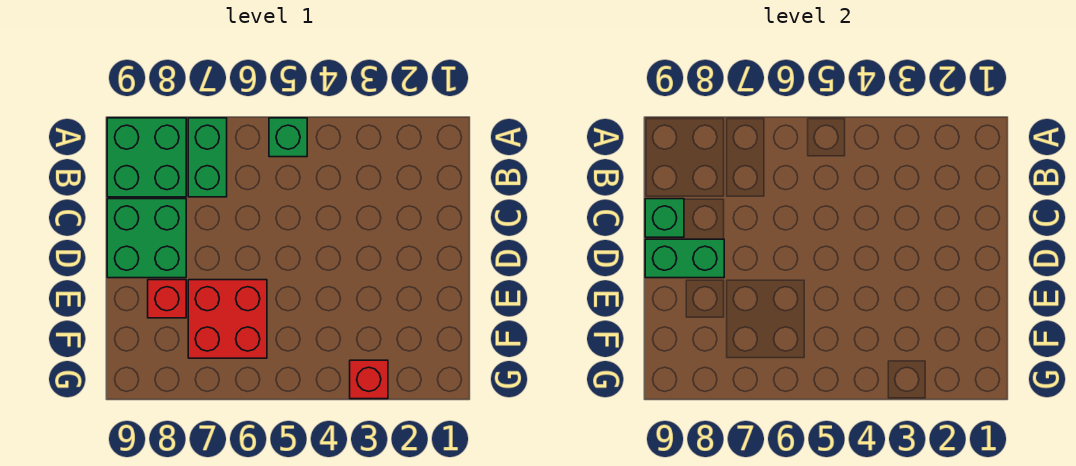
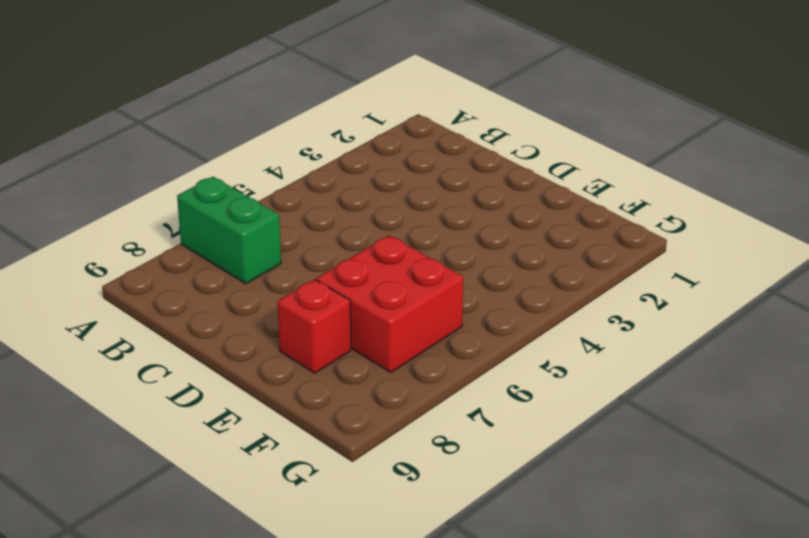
none -> green brick A5 level 1
none -> green brick A8:B9 level 1

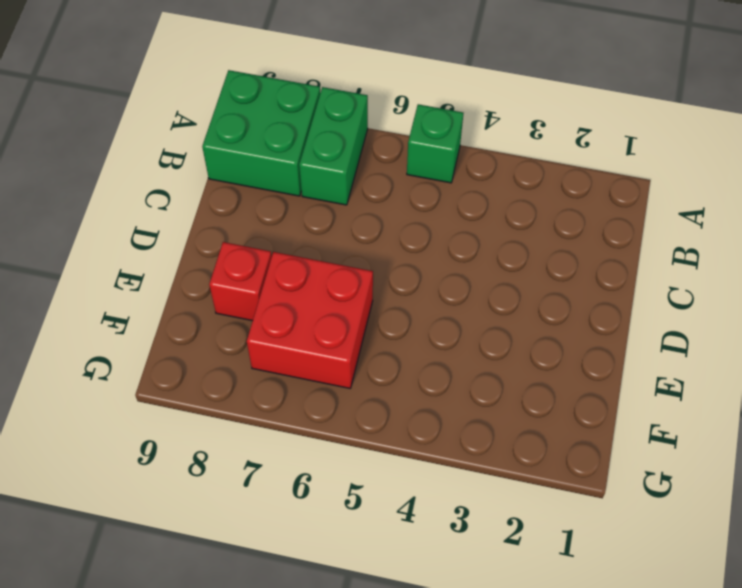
none -> green brick C8:D9 level 1
none -> red brick G3 level 1

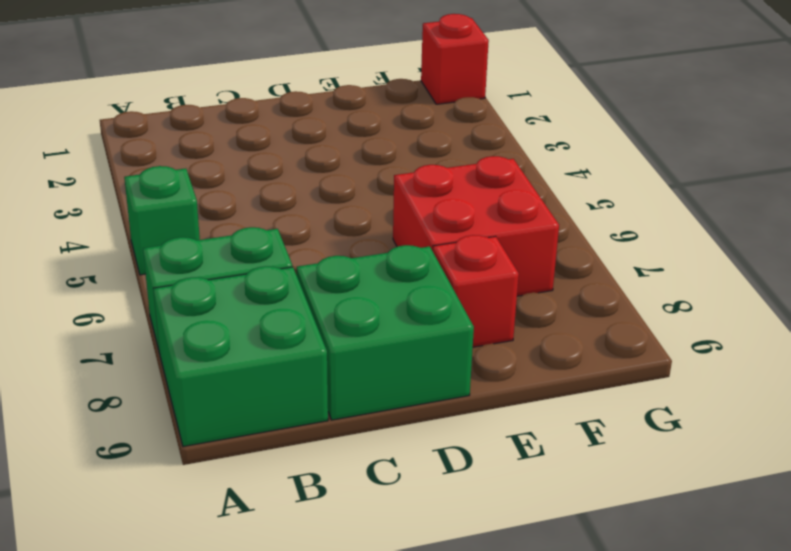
red brick G1 level 1 -> red brick G3 level 1
none -> green brick C9 level 2
none -> green brick D8:D9 level 2

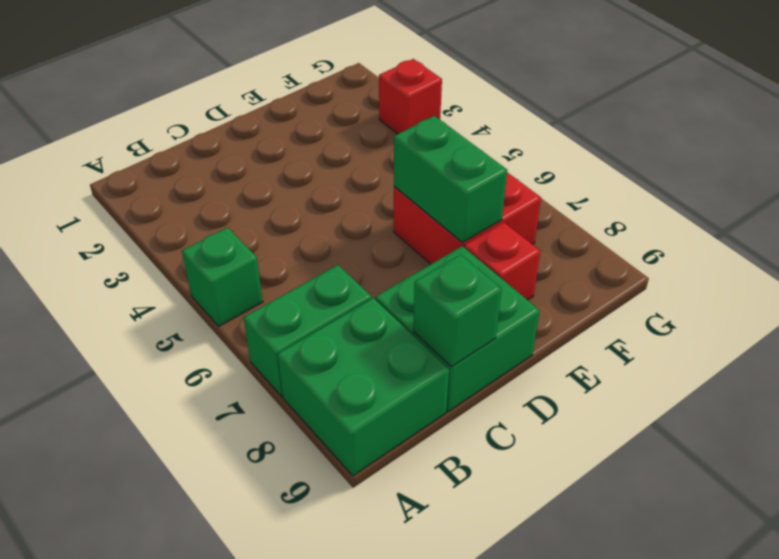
green brick E6:E7 level 2 -> green brick D8:D9 level 2

